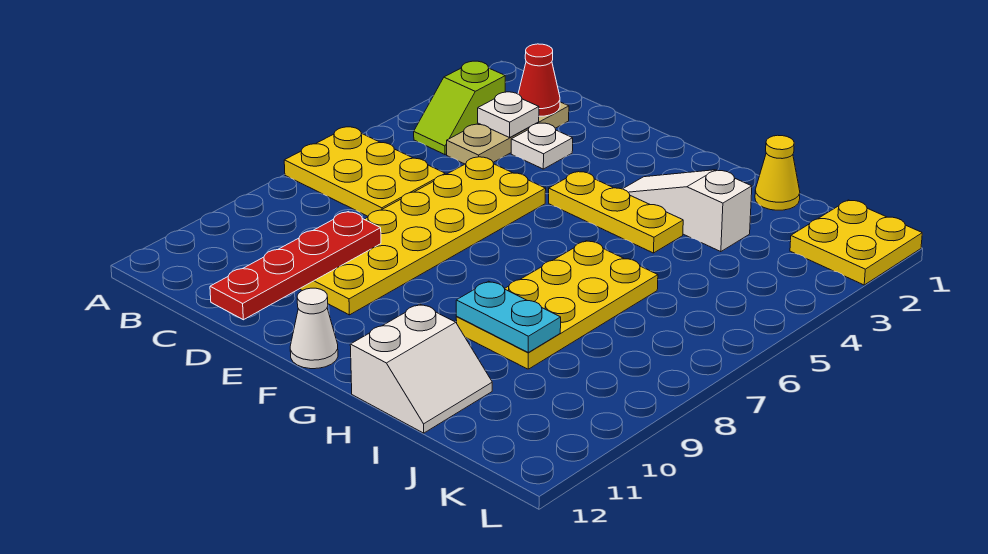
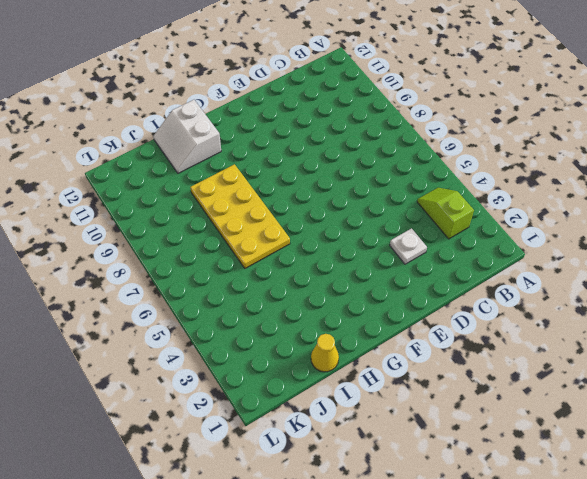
none -> yellow plate A6:C7 level 1
none -> tan plate C2:C4 level 1
none -> yellow plate D5:E10 level 1

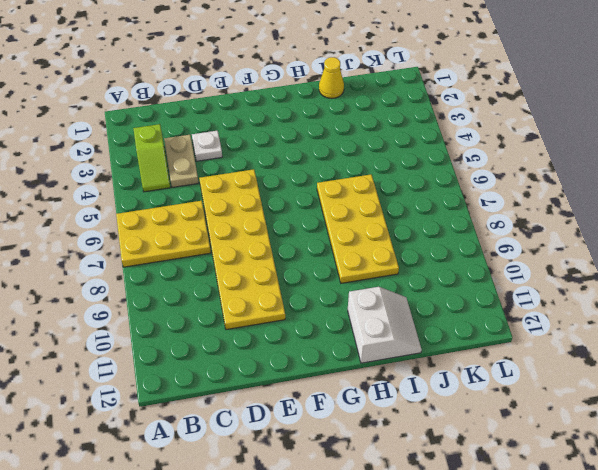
tan plate C3:C4 level 1 -> tan plate C2:C4 level 1
none -> yellow plate F4:H4 level 1
none -> white cone F12 level 1
none -> white slope G3:I3 level 1 top I

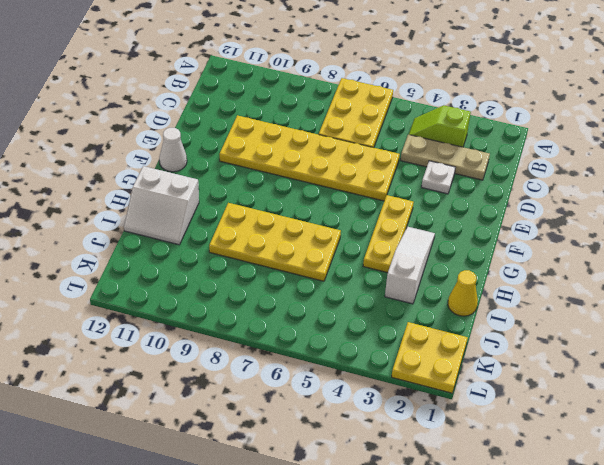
none -> red cone C2 level 2
none -> white plate C3 level 2
none -> red plate D9:D12 level 2

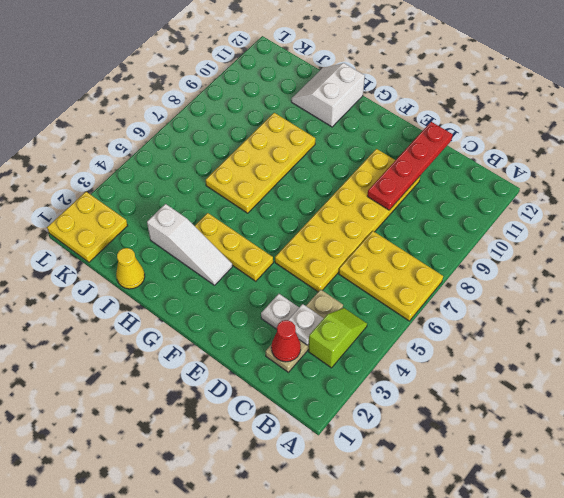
none -> white cone F12 level 1
none -> cyan plate H9:I9 level 2

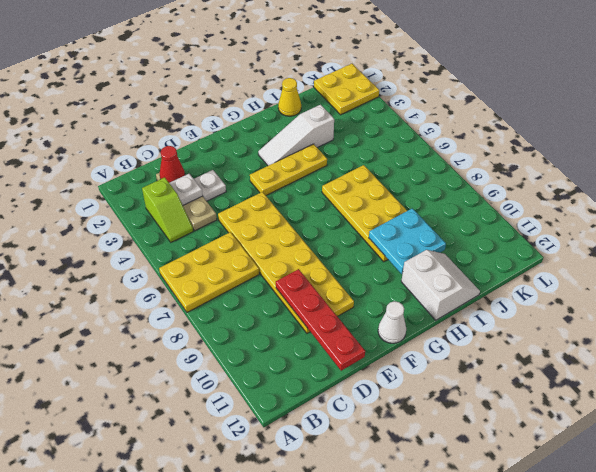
cyan plate H9:I10 level 2 -> cyan plate H9:I9 level 2

